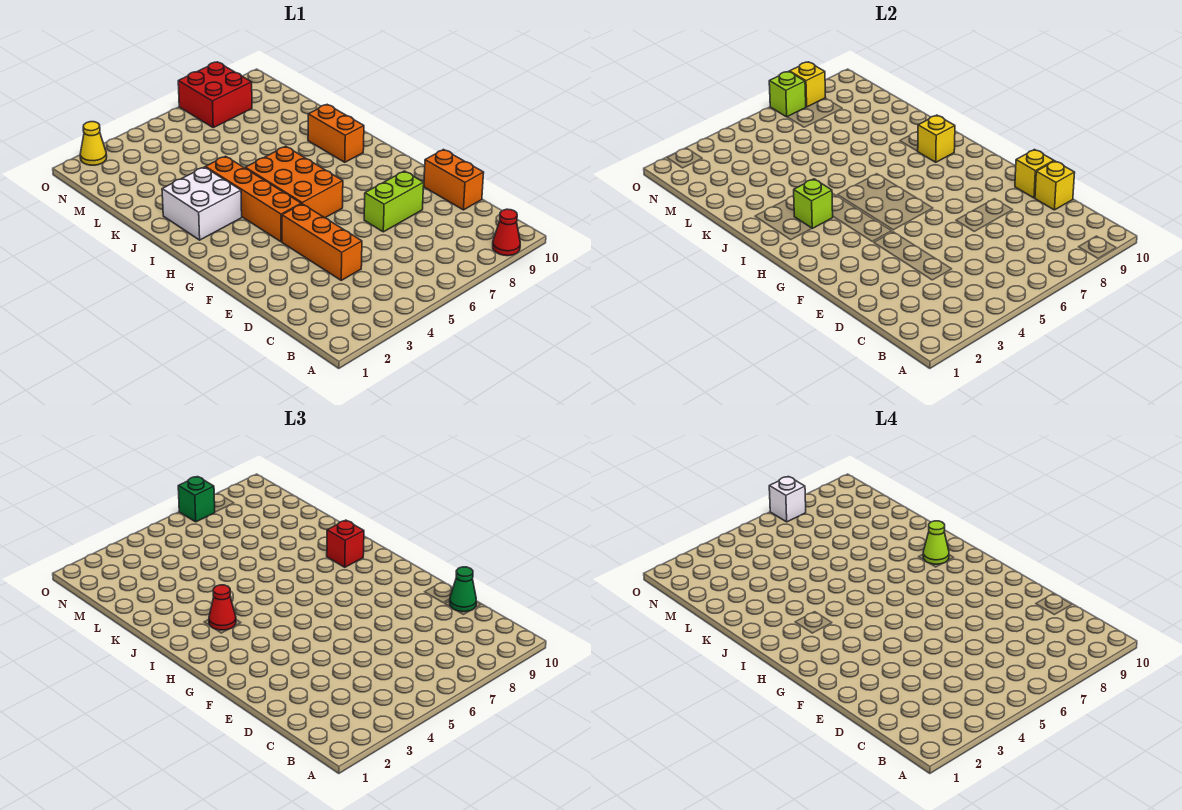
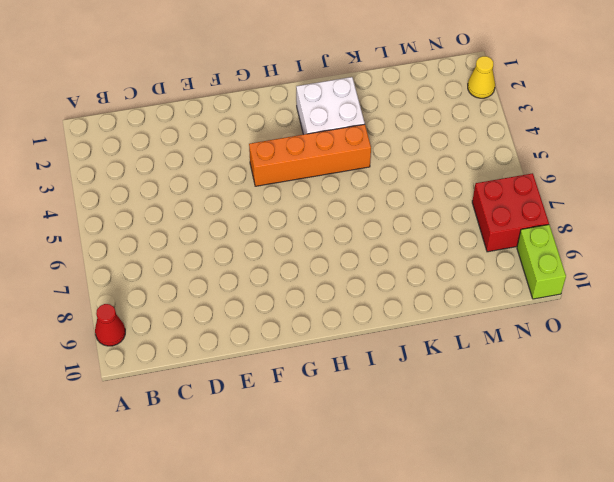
lime brick O9:O10 level 1 -> lime brick E7:E8 level 1
none -> orange brick D4:F4 level 1
none -> orange brick D10:E10 level 1
none -> orange brick G5:I6 level 1

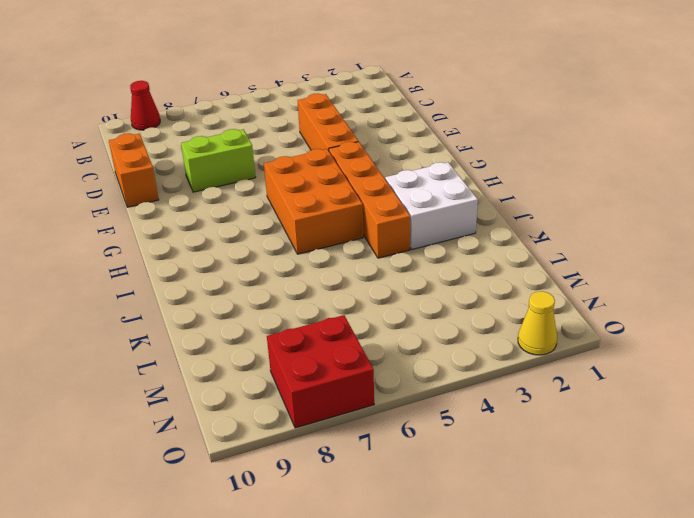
none -> orange brick I9:J9 level 1
none -> yellow brick D10 level 2
none -> yellow brick E10 level 2

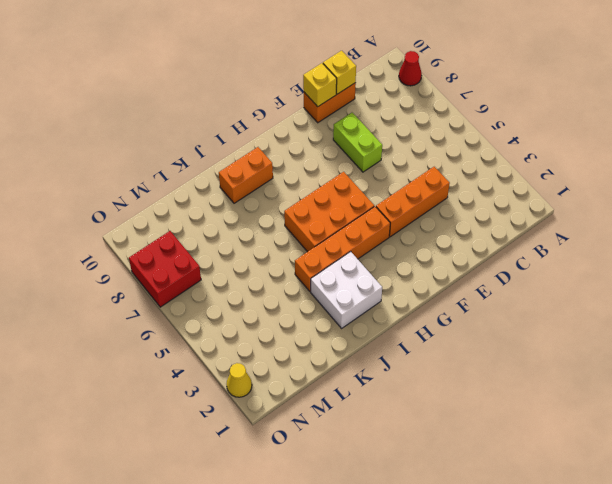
none -> lime brick I3 level 2
none -> yellow brick I9 level 2
none -> lime brick O7 level 2

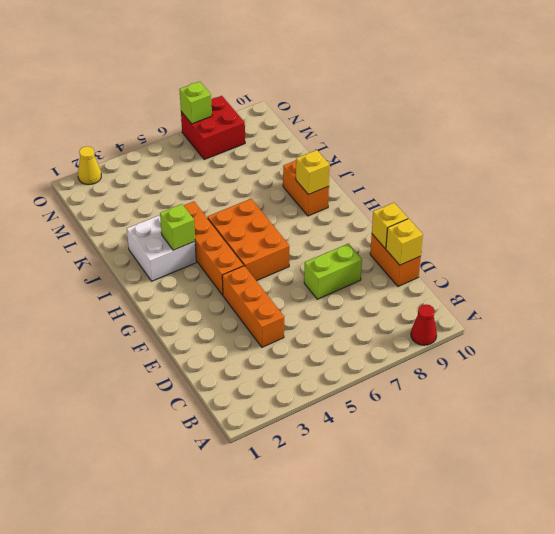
none -> yellow brick O8 level 2
none -> green cone D10 level 3
none -> red cone I3 level 3

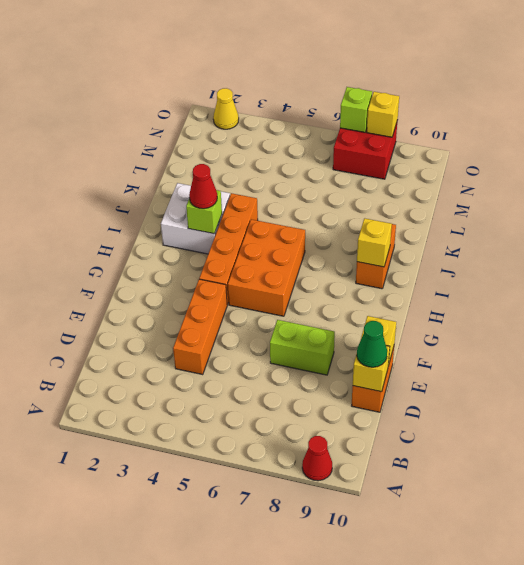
none -> red brick I9 level 3
none -> green brick O7 level 3
none -> lime cone I9 level 4

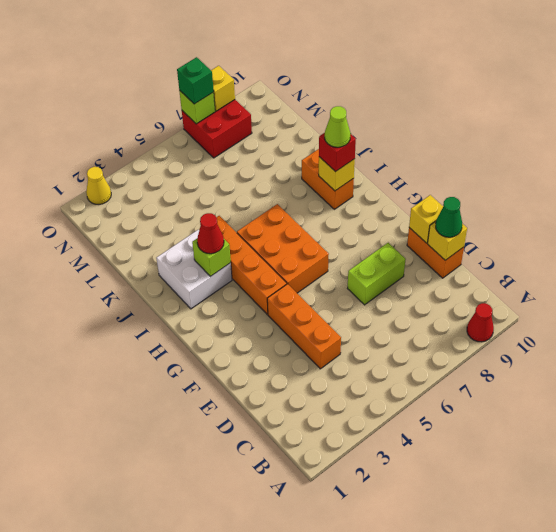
none -> white brick O7 level 4

